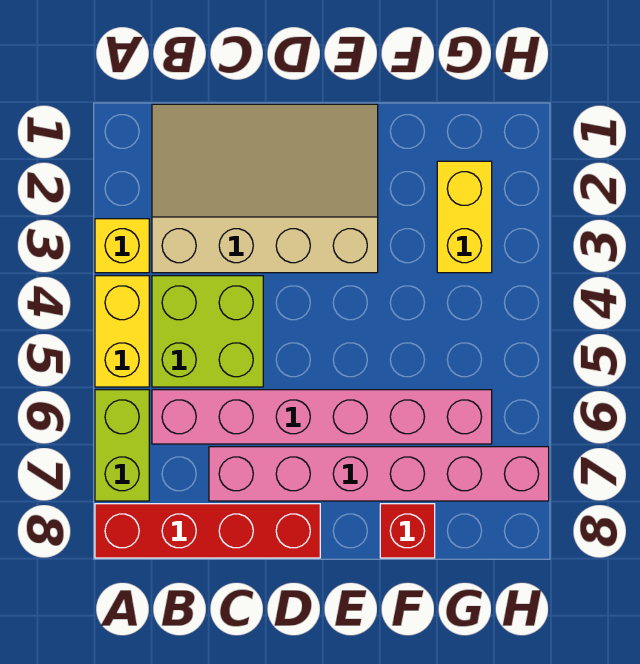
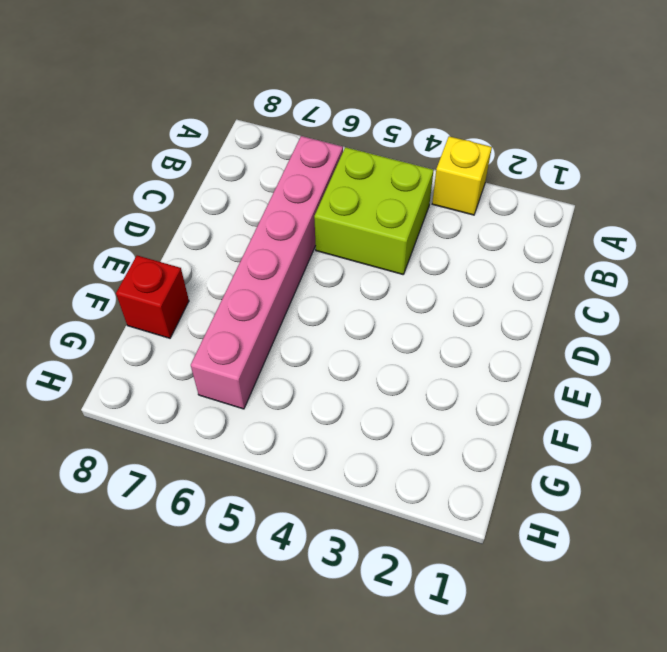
none -> yellow brick A4:A5 level 1
none -> lime brick A6:A7 level 1

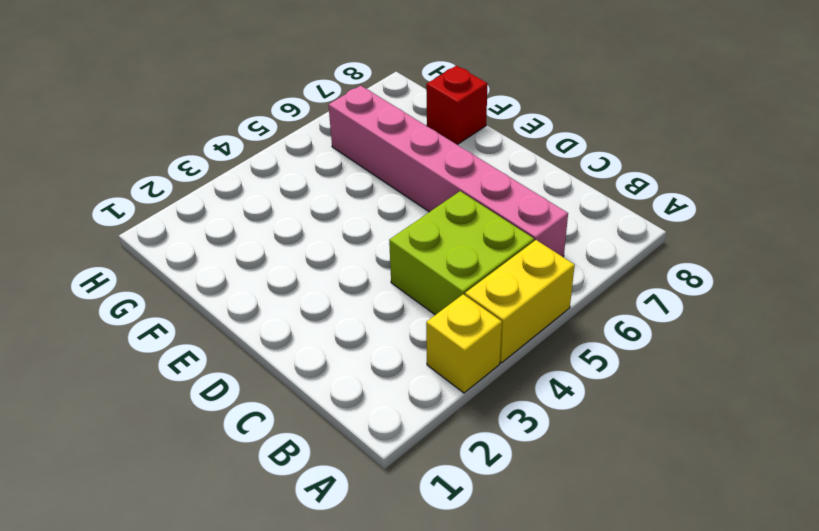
none -> lime brick A6:A7 level 1
none -> red brick A8:D8 level 1

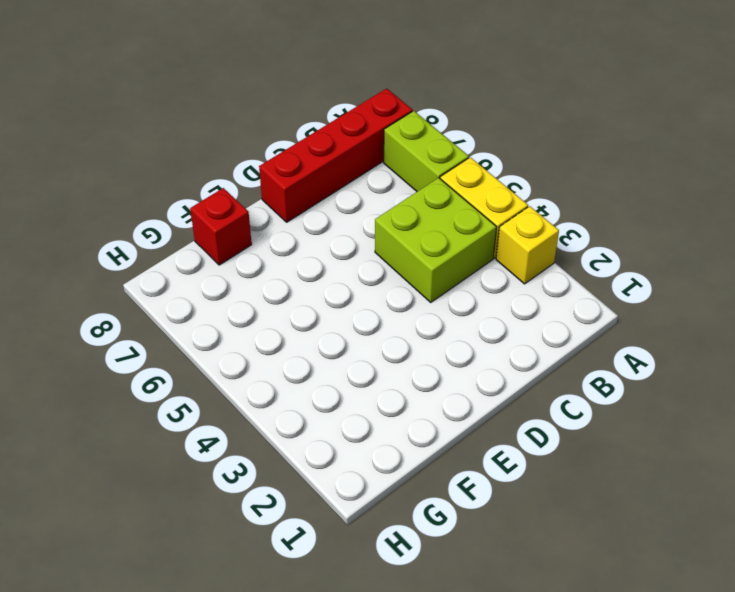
none -> tan slope B1:E3 level 1 top 3
none -> pink brick B6:G6 level 1

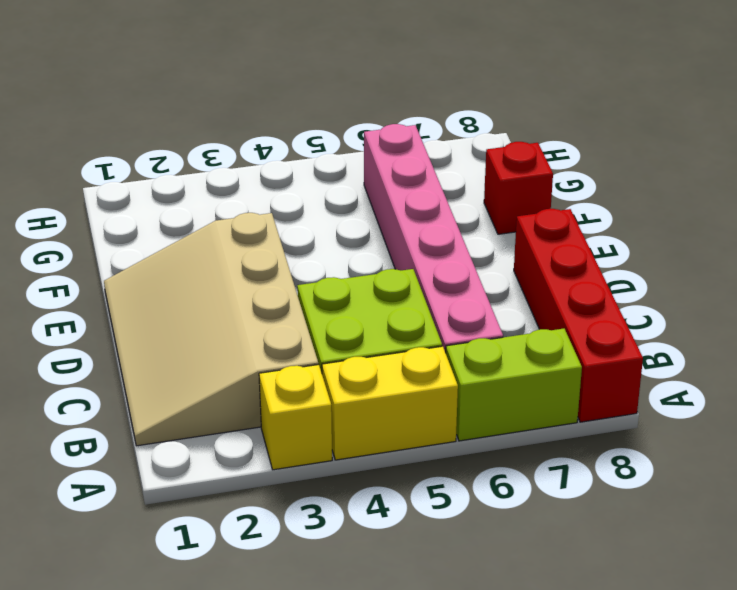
none -> pink brick C7:H7 level 1
none -> yellow brick G2:G3 level 1

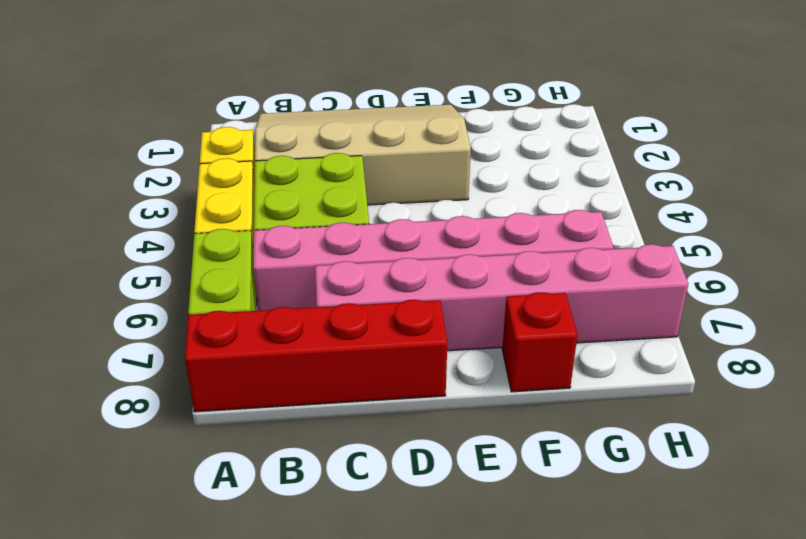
none -> yellow brick G2:G3 level 1

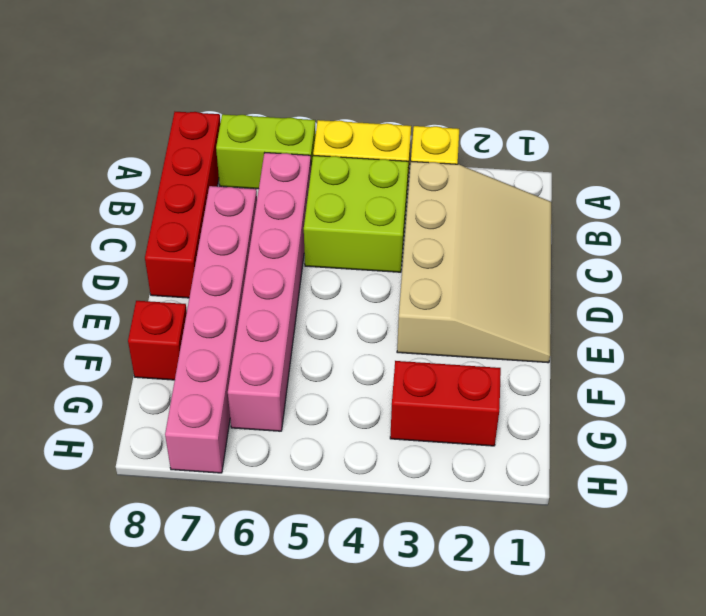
red brick G2:G3 level 1 -> yellow brick G2:G3 level 1

